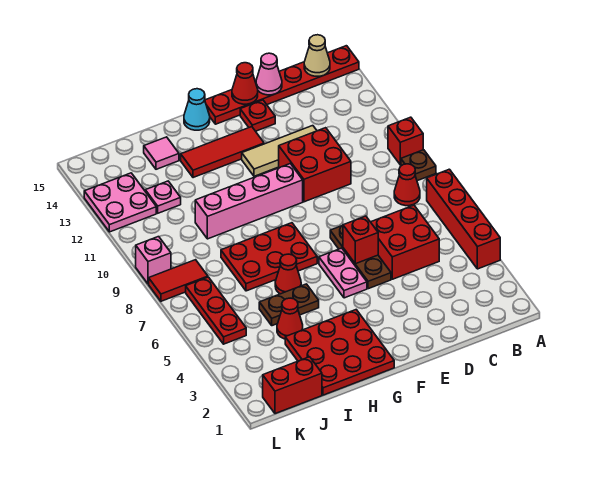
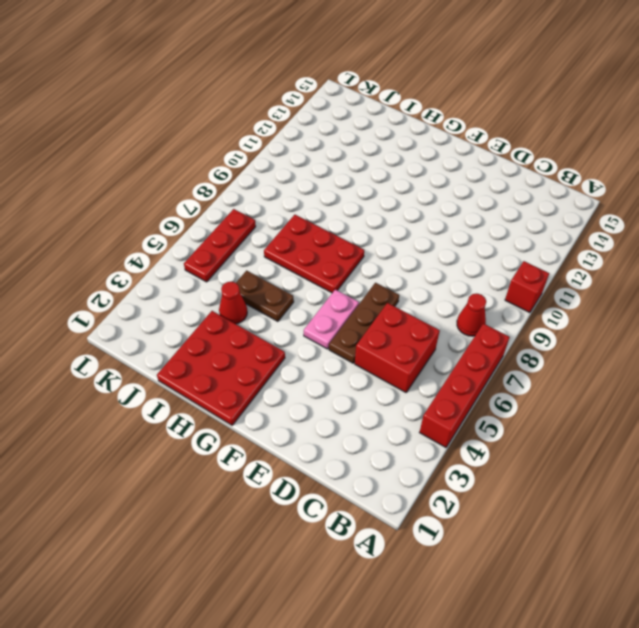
none -> brown plate A9 level 1
none -> red plate A15:F15 level 1
none -> red brick D10:E11 level 1
none -> tan tile D12:F12 level 1

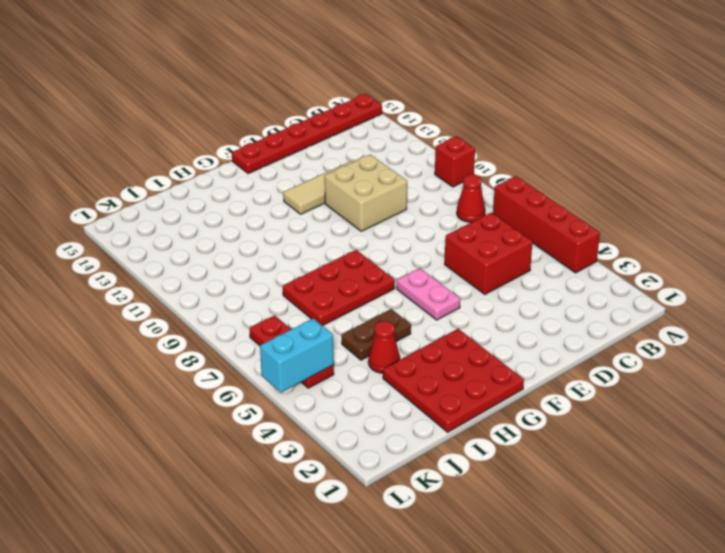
tan brick D10:E11 level 1 -> red brick D10:E11 level 1
cyan brick K5:L5 level 2 -> none
none -> brown plate A9 level 1
none -> brown plate E5:E7 level 1
none -> red plate E14 level 1
none -> pink brick F10:I10 level 1

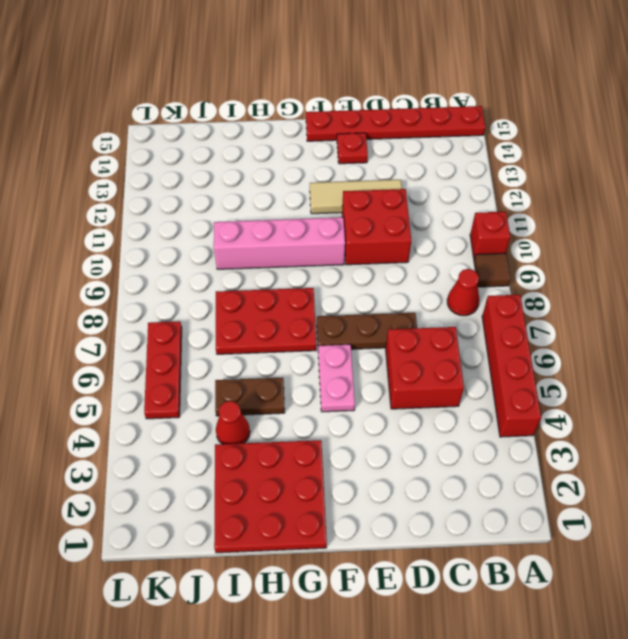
brown tile A9 level 1 -> brown plate A9 level 1
brown plate D7:F7 level 1 -> brown plate E5:E7 level 1
none -> red tile F13:H13 level 1
none -> cyan cone G15 level 1
none -> red cone H6 level 1
none -> pink tile I14 level 1

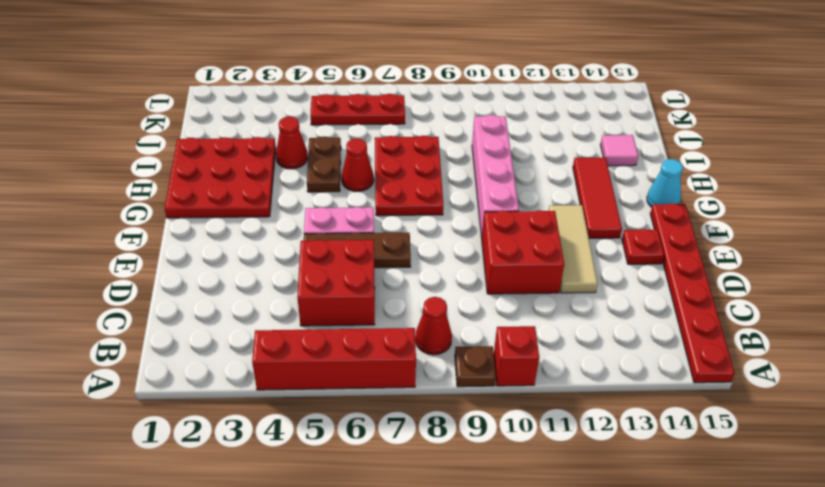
none -> red brick J1:K1 level 1
none -> pink plate J12 level 1
none -> red tile K8:L8 level 1
none -> pink plate K12:L13 level 1

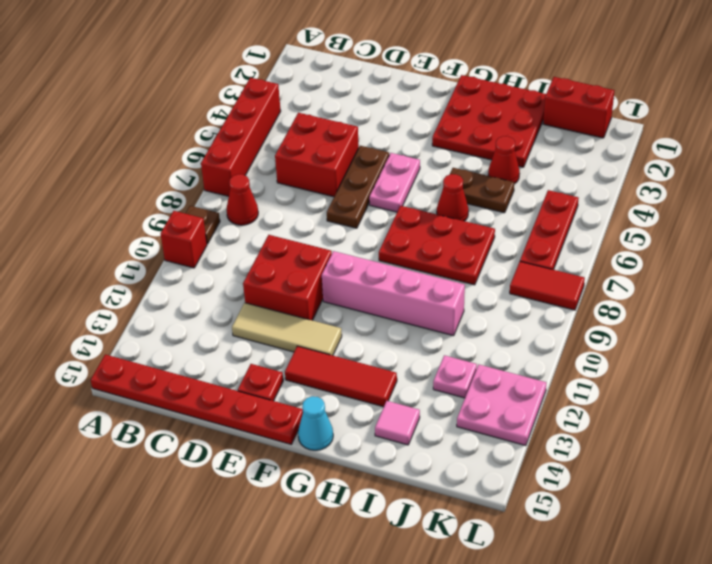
none -> pink brick L9 level 1
none -> tan cone B15 level 2
none -> pink cone D15 level 2
none -> red brick E6 level 2

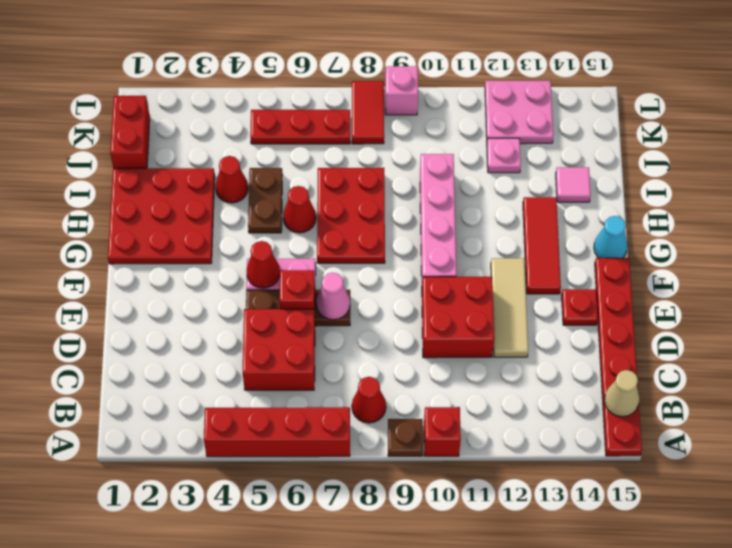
pink cone E7 level 2 -> pink cone D15 level 2
red cone F5 level 2 -> red cone E15 level 2

